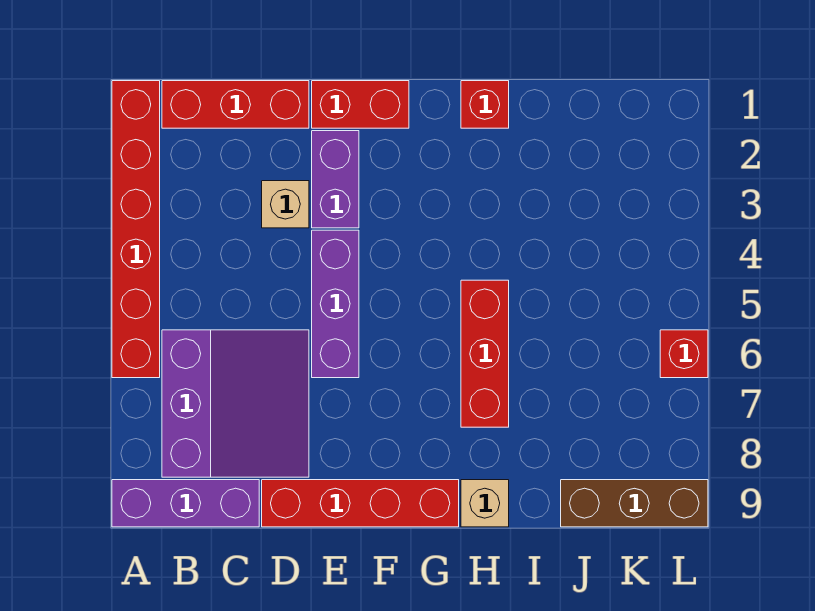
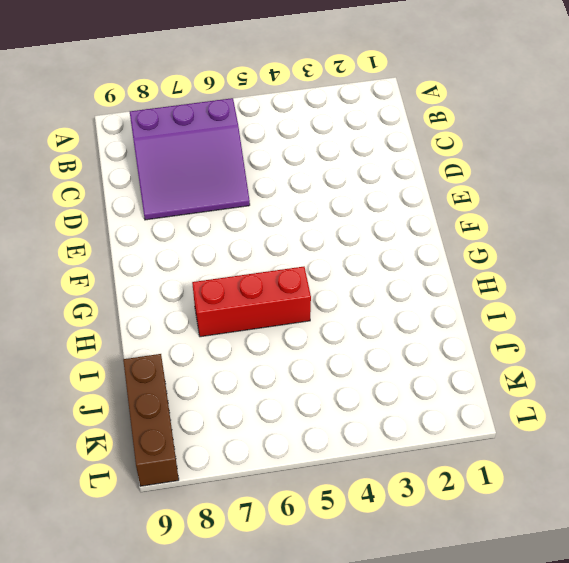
none -> red brick A1:A6 level 1
none -> purple brick A9:C9 level 1
none -> red brick B1:D1 level 1

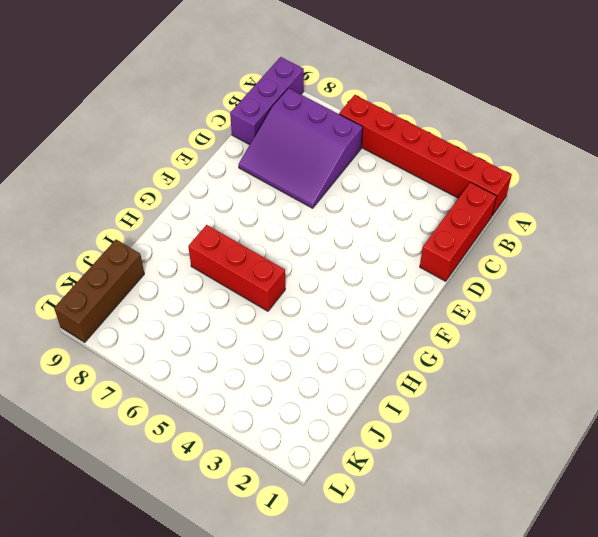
none -> tan brick D3 level 1
none -> red brick D9:G9 level 1
none -> red brick E1:F1 level 1

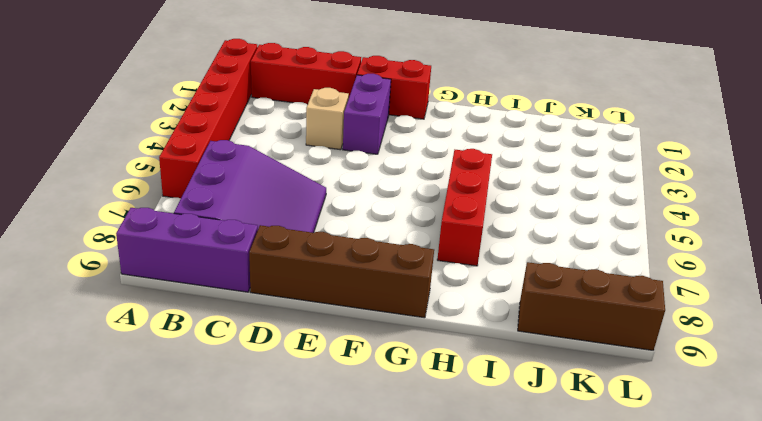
brown brick D9:G9 level 1 -> red brick D9:G9 level 1
none -> purple brick E4:E6 level 1
none -> red brick H1 level 1
none -> tan brick H9 level 1

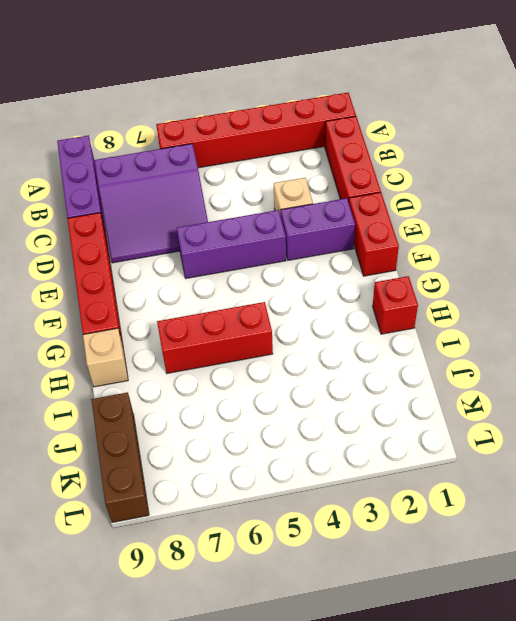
none -> red brick L6 level 1

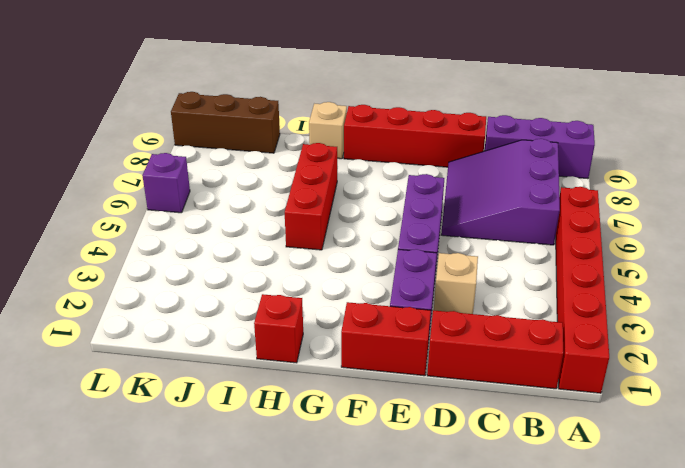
purple brick L6 level 1 -> red brick L6 level 1

